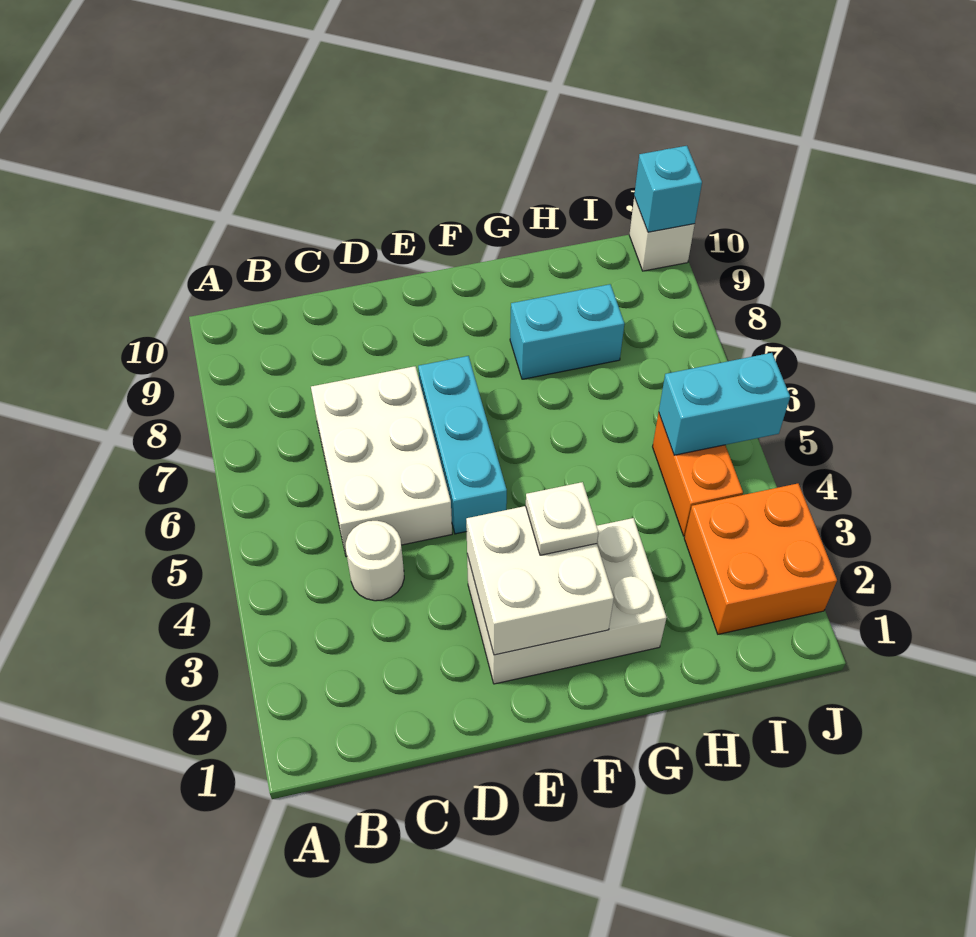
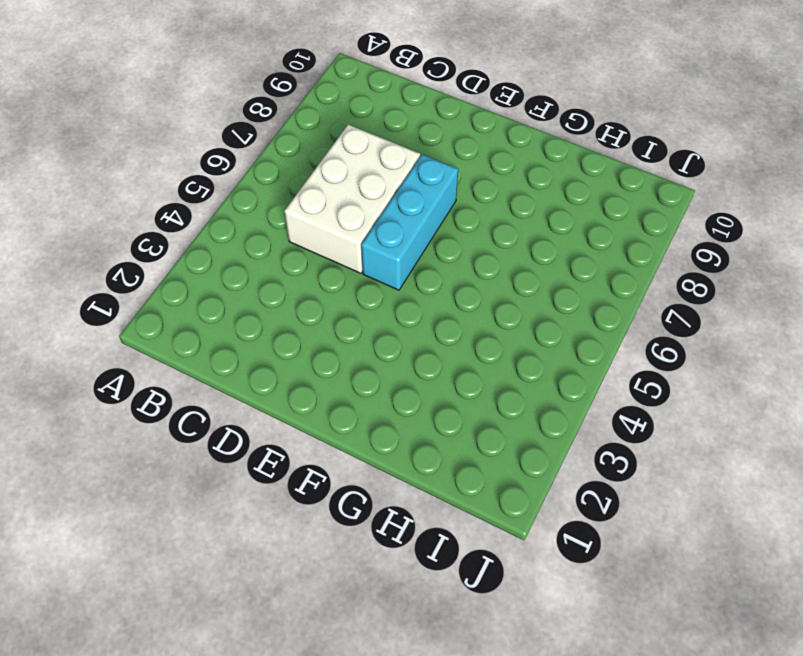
none -> white round brick C4 level 1
none -> white brick E2:G3 level 1
none -> cyan brick G8:H8 level 1

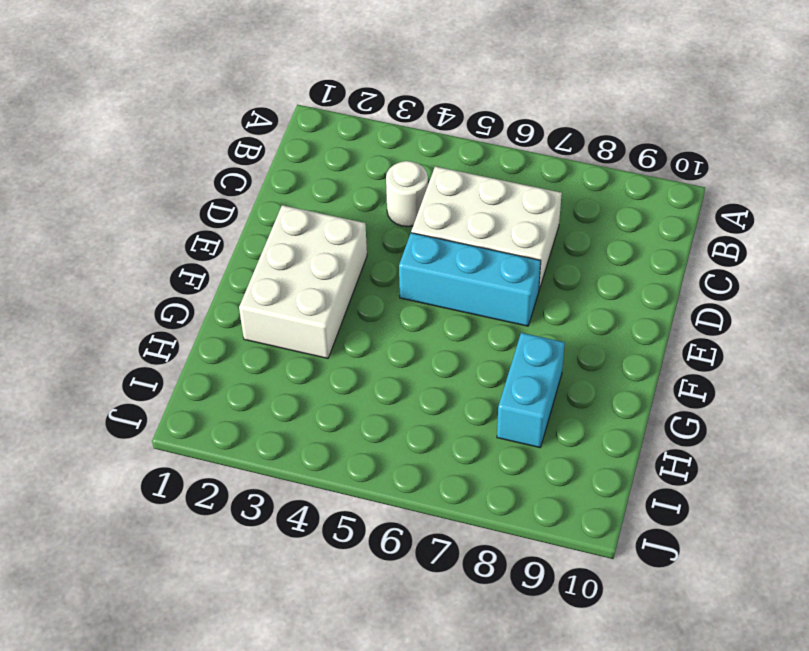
none -> orange brick I2:J3 level 1
none -> orange brick I4:I5 level 1
none -> white brick J10 level 1

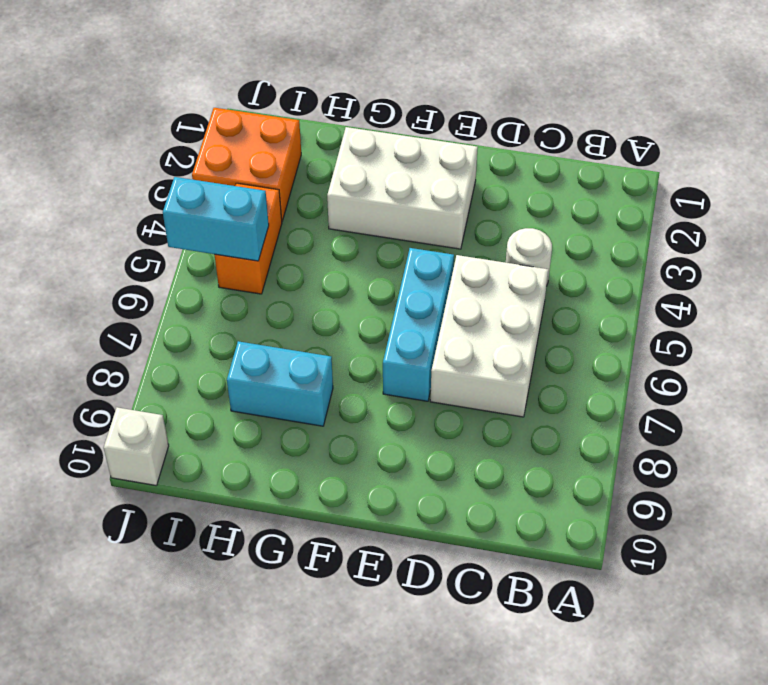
none -> white brick E2:F3 level 2
none -> cyan brick J10 level 2
none -> white plate F3 level 3

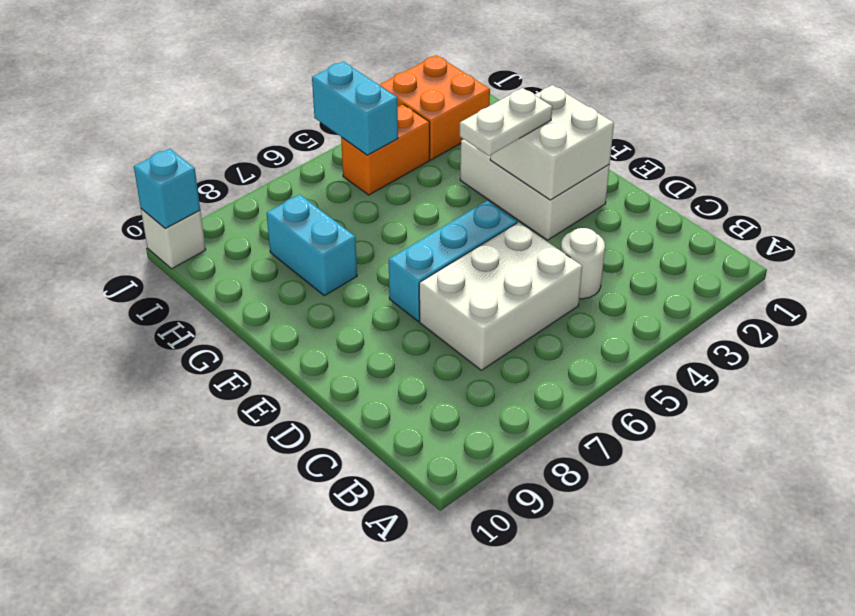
white plate F3:F4 level 3 -> white plate F3 level 3

